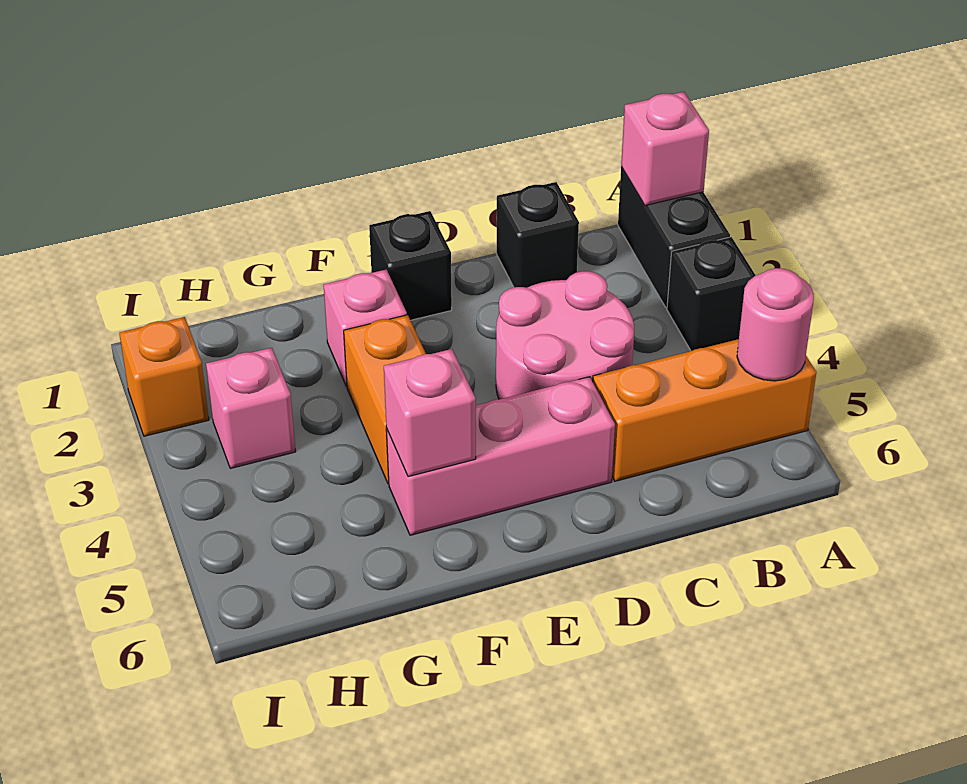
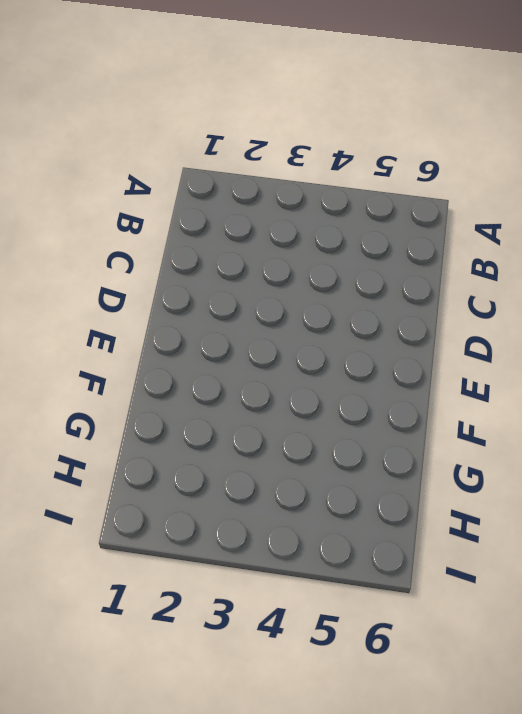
none -> black brick A1:A2 level 1
none -> black brick A3 level 1
none -> orange brick A5:C5 level 1

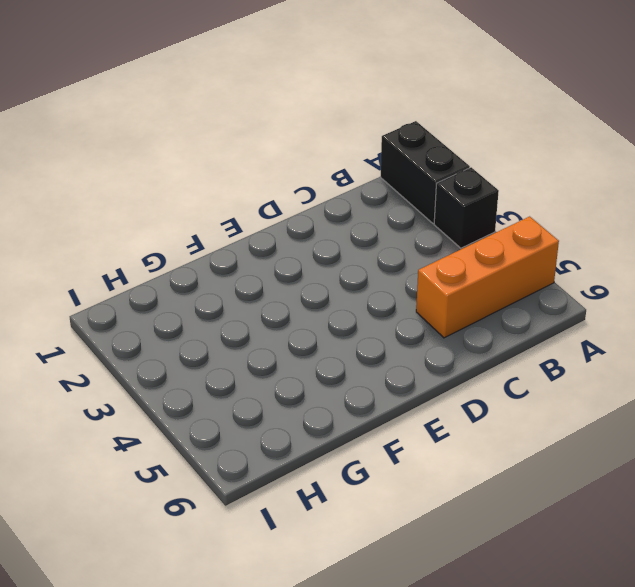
none -> black brick C1 level 1
none -> pink round brick C3:D4 level 1
none -> pink brick D5:F5 level 1

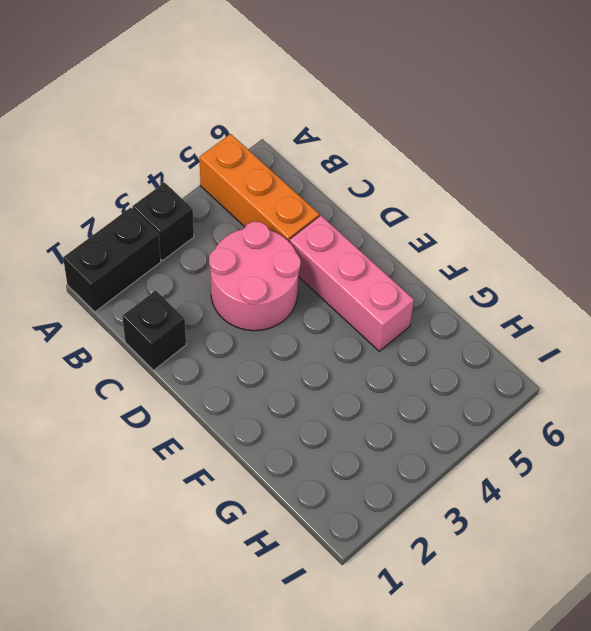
none -> black brick E1 level 1
none -> pink brick F2 level 1
none -> orange brick F3:F4 level 1

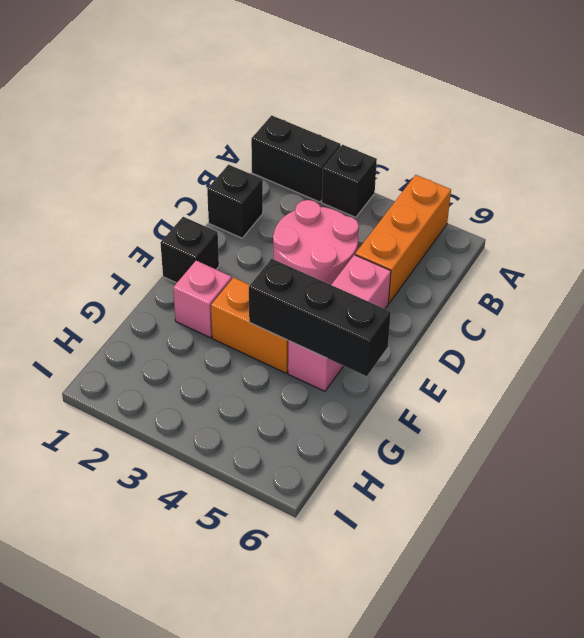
black brick F4:F6 level 2 -> pink brick F5 level 2
none -> pink brick H3 level 1
none -> orange brick I2 level 1
none -> pink brick A1 level 2

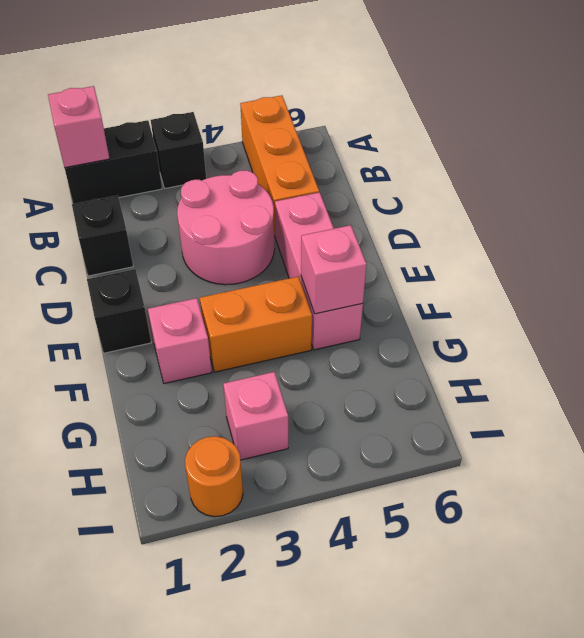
orange round brick I2 level 1 -> orange brick I2 level 1
none -> pink round brick A5 level 2

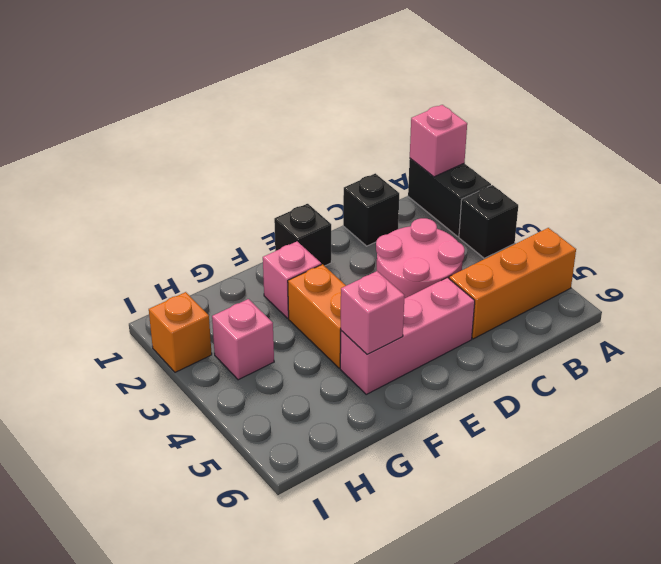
none -> pink round brick A5 level 2

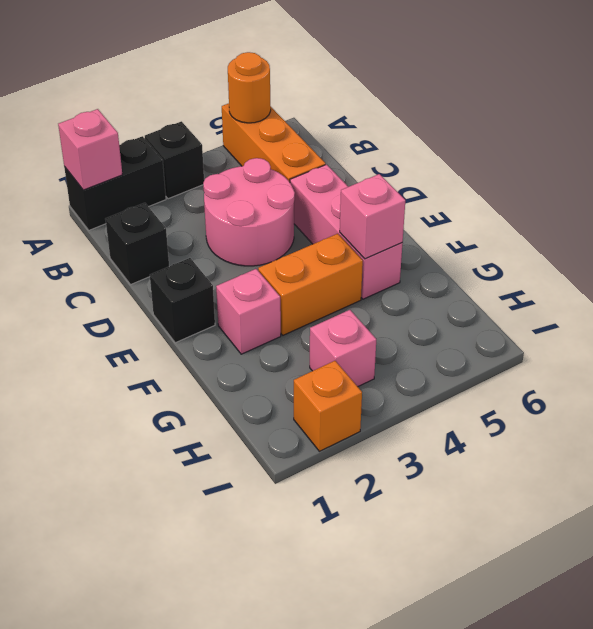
orange round brick A5 level 2 -> pink round brick A5 level 2

